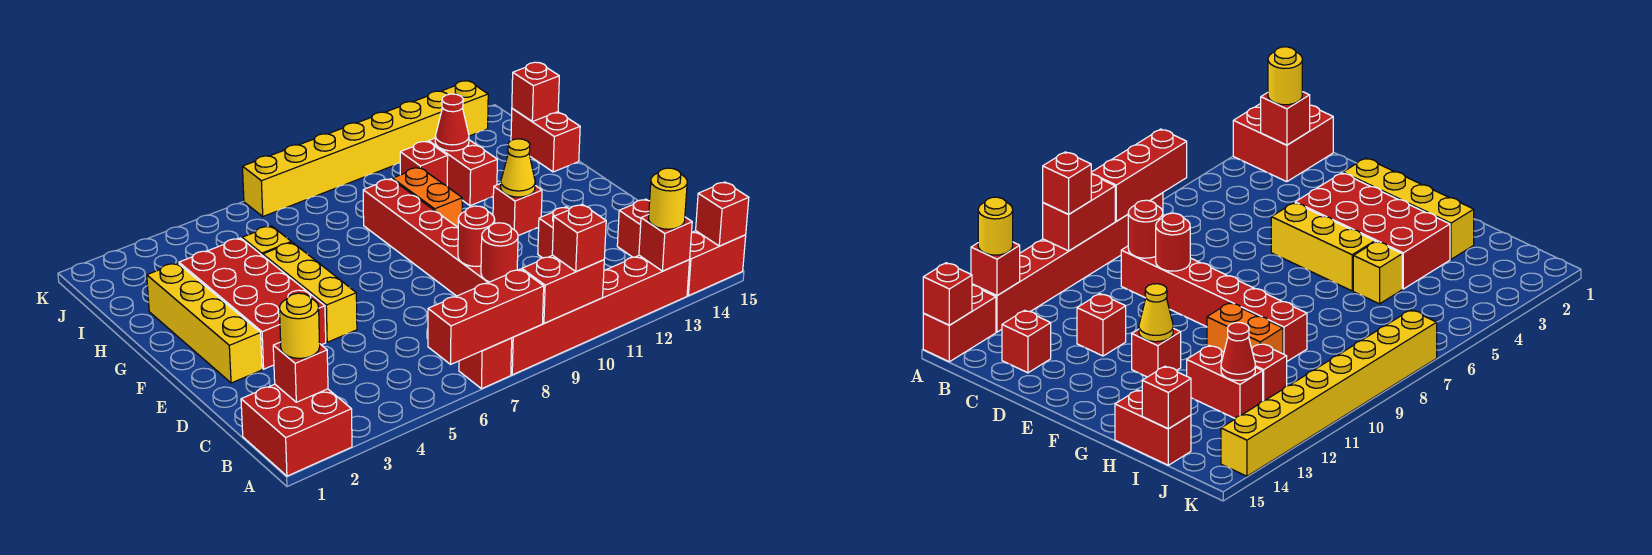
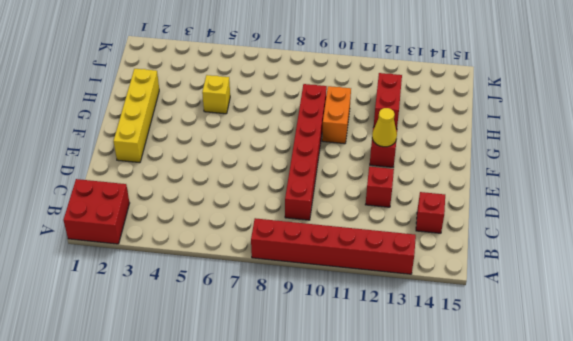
none -> red brick A7 level 1
none -> red brick A14:A15 level 1
none -> red brick E3:H4 level 1
none -> yellow brick E5:G5 level 1

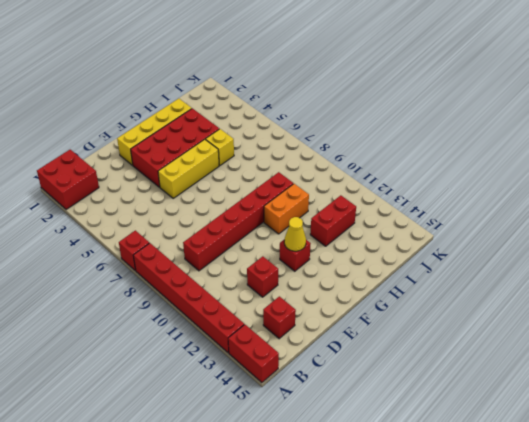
none -> red brick H15:I15 level 1
none -> red brick I11 level 1
none -> yellow brick K7:K14 level 1
none -> red brick A6:A8 level 2

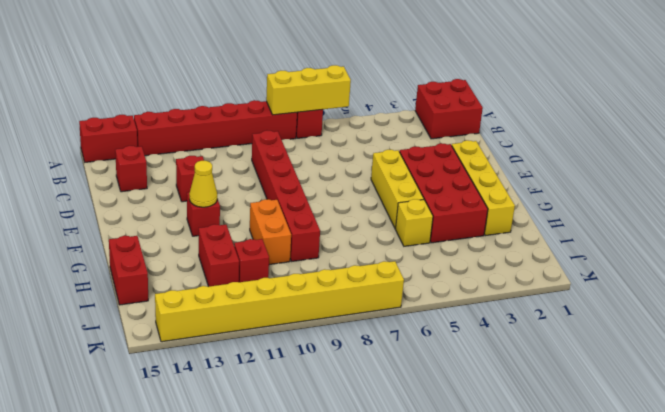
yellow brick A6:A8 level 2 -> red brick A6:A8 level 2
none -> red brick A9:A10 level 2
none -> red brick A13 level 2
none -> red brick A15 level 2
none -> red brick B2 level 2

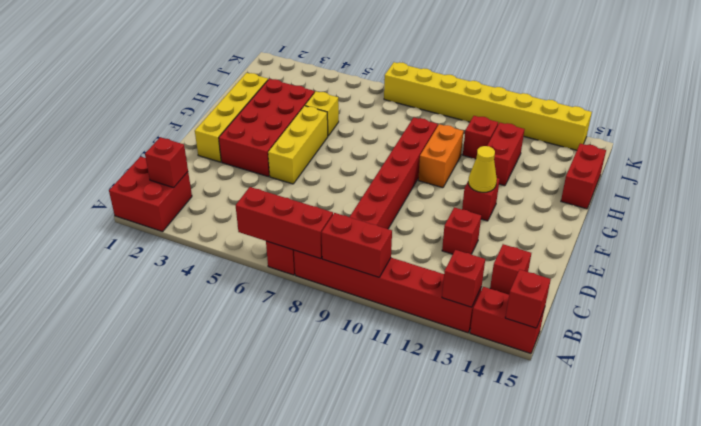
none -> red round brick C9 level 2
none -> red round brick D9 level 2
none -> red cone I12 level 2
none -> red brick I15 level 2

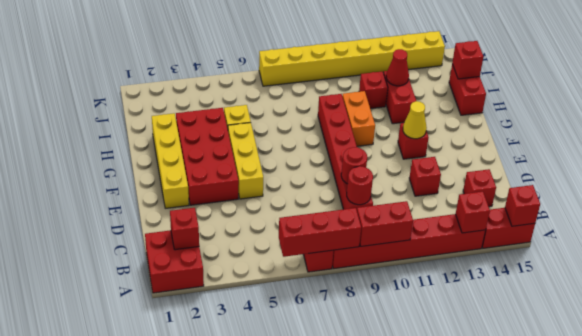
none -> red brick A10 level 3
none -> yellow round brick A13 level 3
none -> yellow round brick B2 level 3

